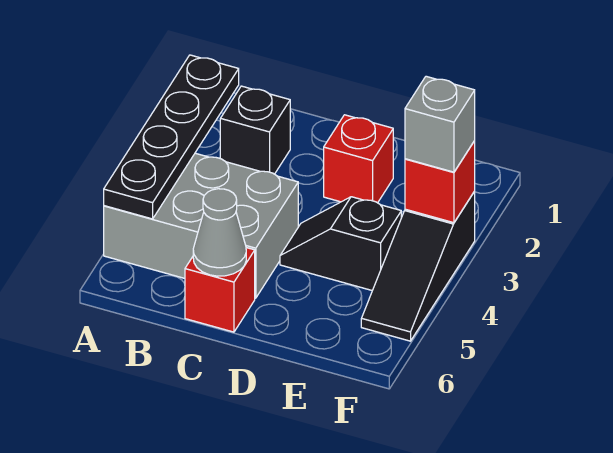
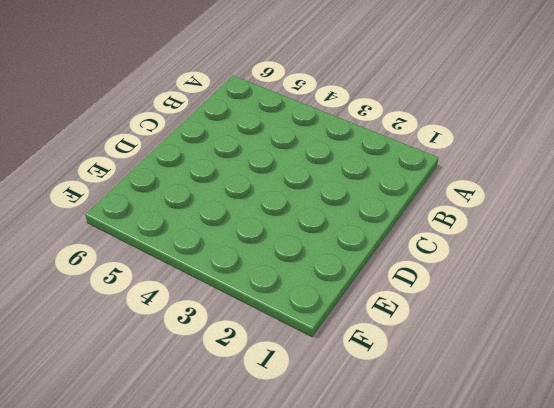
none -> grey brick A4:C5 level 1
none -> black brick B2 level 1

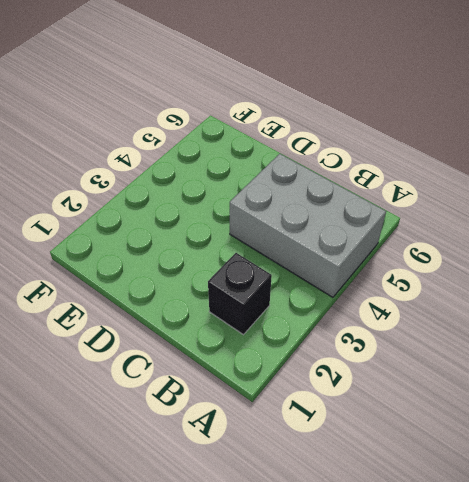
none -> red brick C6 level 1
none -> red brick D2 level 1

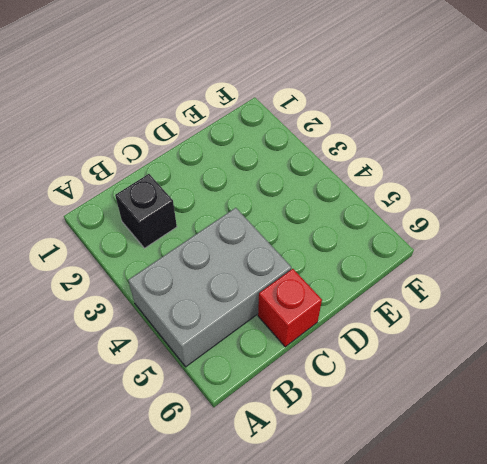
none -> red brick D2 level 1
none -> black slope D4:E4 level 1 top E

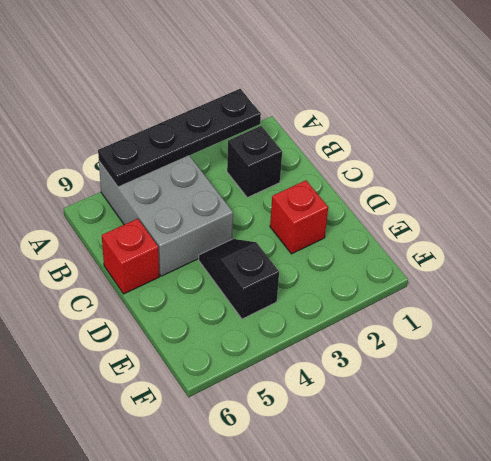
none -> black slope F3:F5 level 1 top 3
none -> grey cone C6 level 2

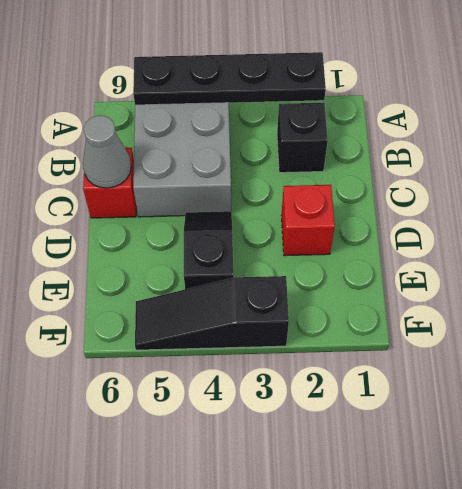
none -> red brick F3 level 2
none -> grey brick F3 level 3

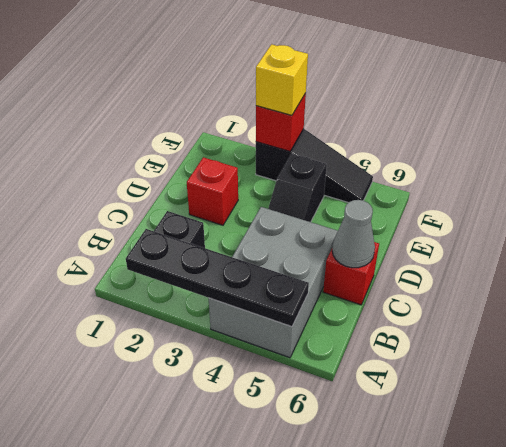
yellow brick F3 level 3 -> grey brick F3 level 3

